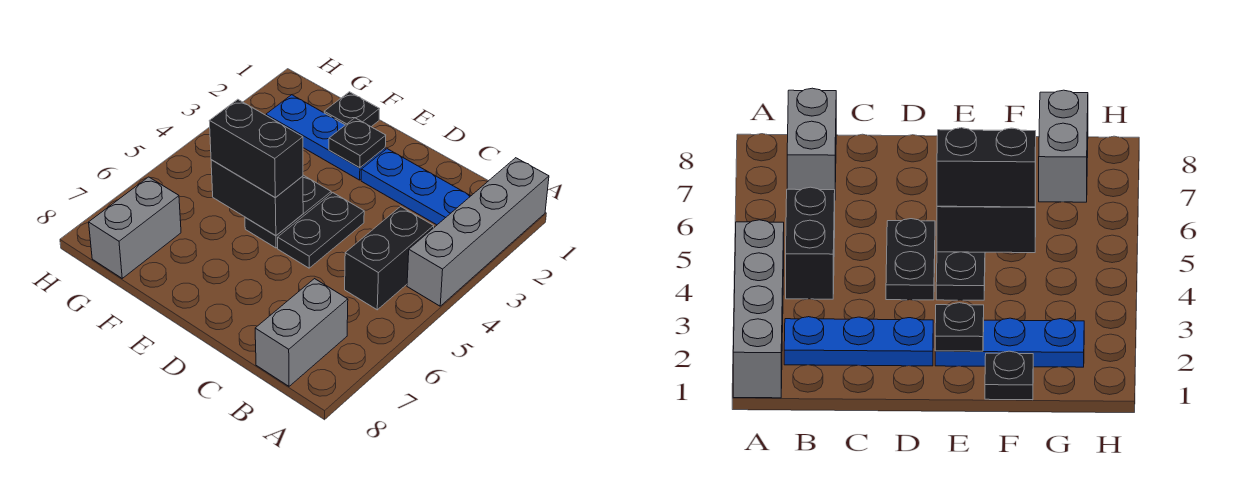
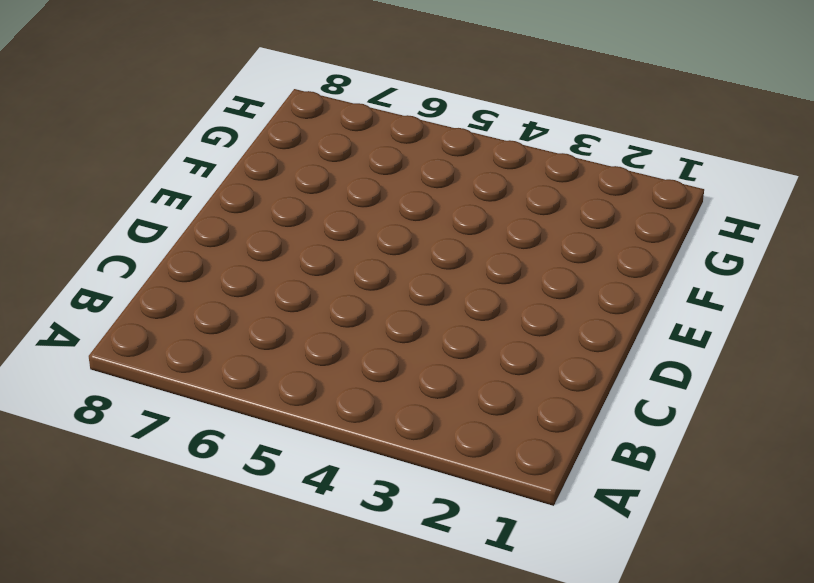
none -> grey brick A1:A4 level 1
none -> blue plate B2:D2 level 1
none -> black brick B4:B5 level 1

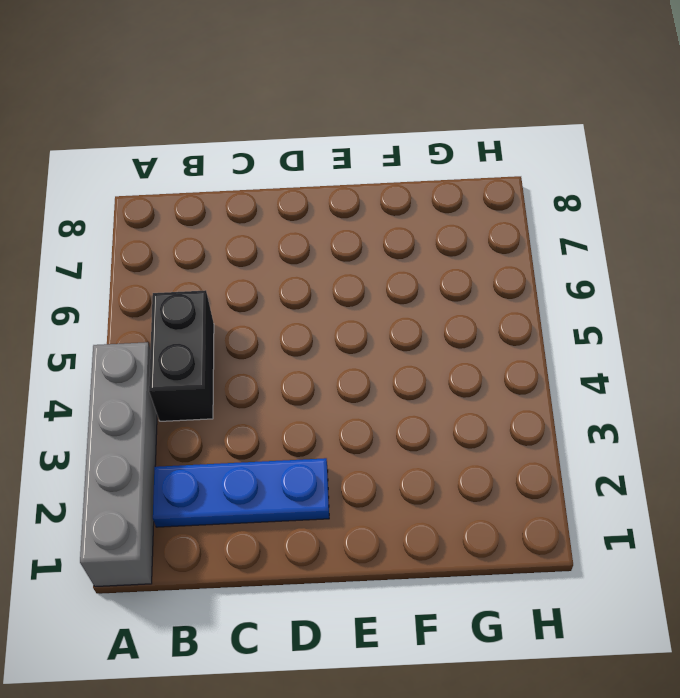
none -> grey brick B7:B8 level 1
none -> black plate D4:D5 level 1
none -> blue plate E2:G2 level 1

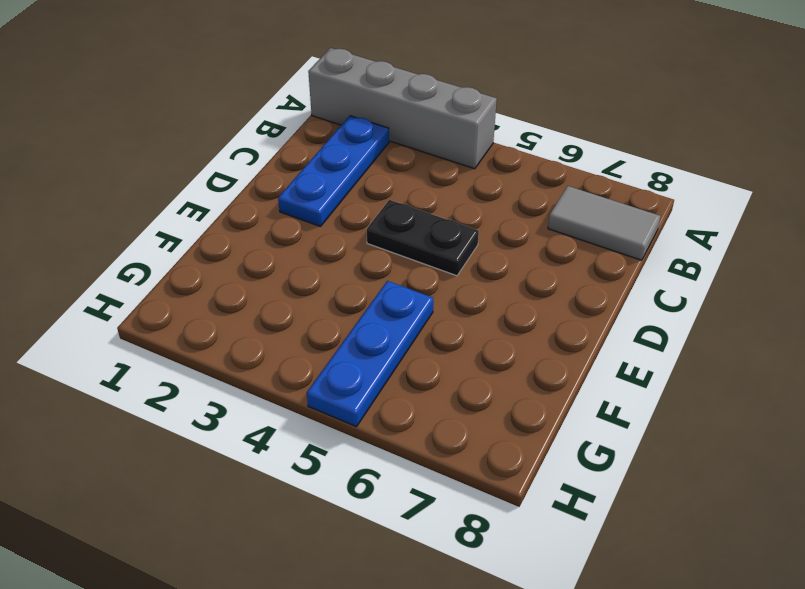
grey tile B7:B8 level 1 -> grey brick B7:B8 level 1
blue plate F5:H5 level 1 -> blue plate E2:G2 level 1
none -> black brick B4:B5 level 1
none -> black plate E4:E5 level 1
none -> black plate F1 level 1

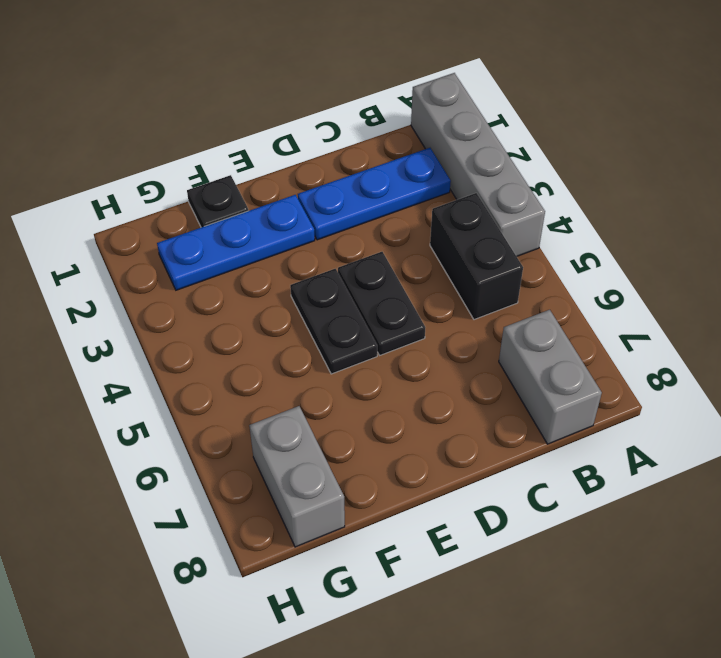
none -> black plate E2 level 2
none -> black brick E5:F5 level 2
none -> black brick E5:F5 level 3

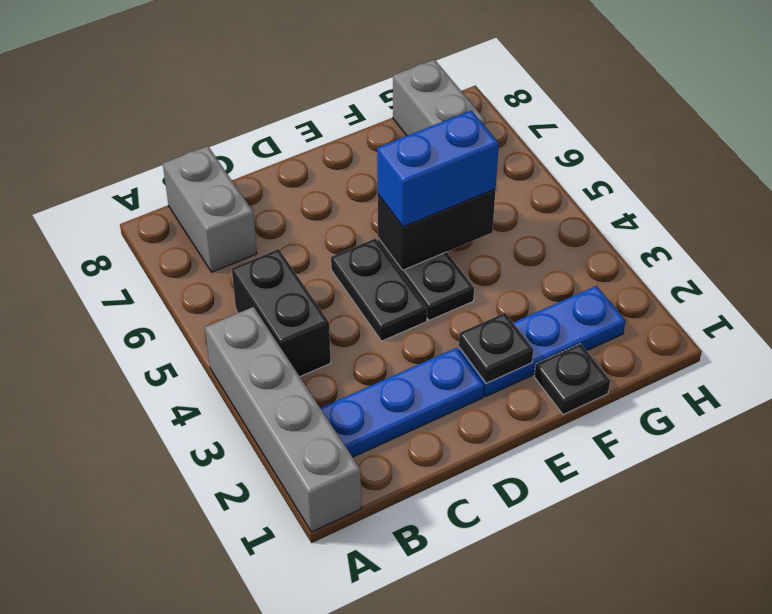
blue brick E5:F5 level 3 -> black brick E5:F5 level 3

